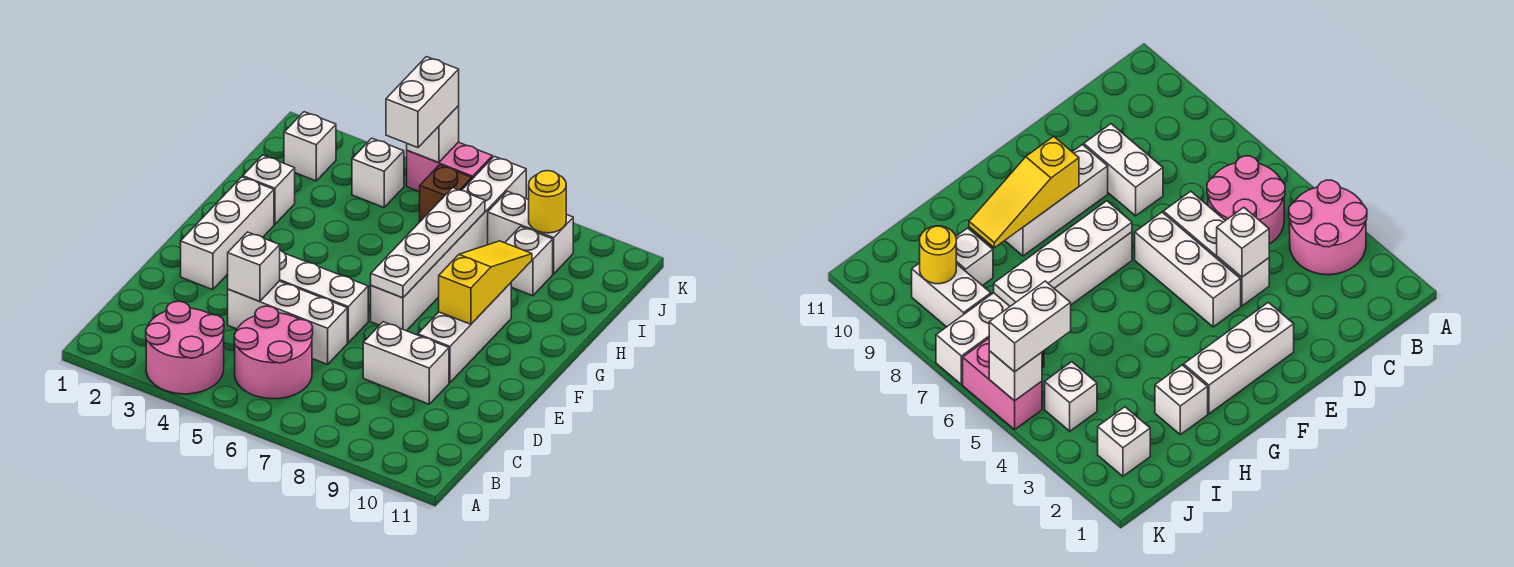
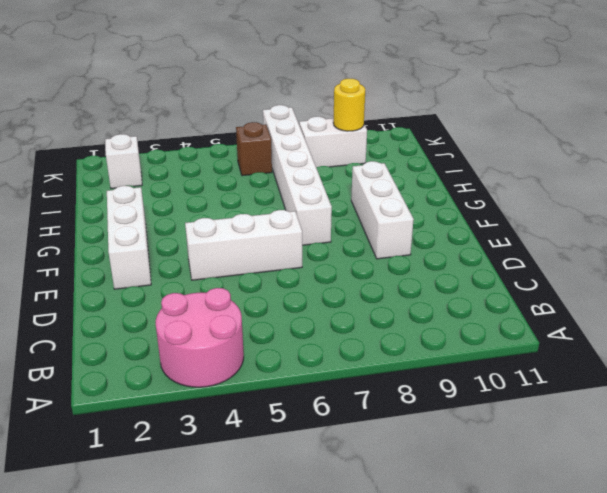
none -> pink round brick B5:C6 level 1
none -> white brick D4:D6 level 1
none -> white brick D8:D9 level 1

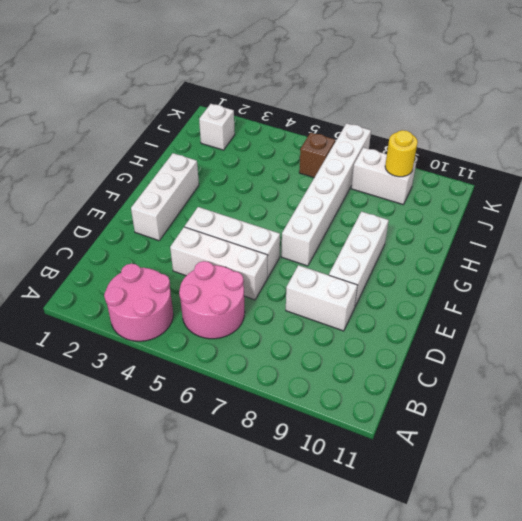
none -> white brick H2 level 1
none -> white brick I9 level 1
none -> white brick J4 level 1

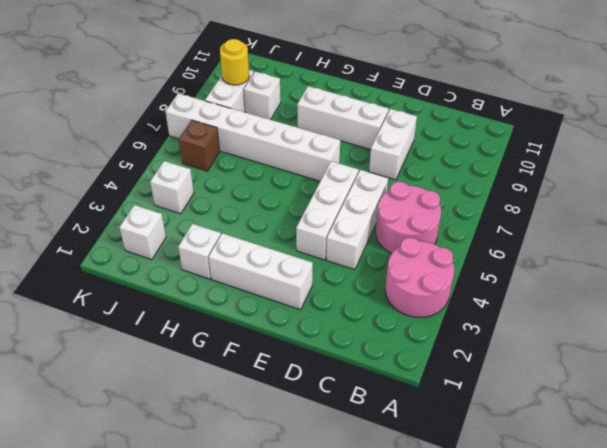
none -> pink brick K5:K6 level 1
none -> white brick D4 level 2
none -> white plate F7:I7 level 2

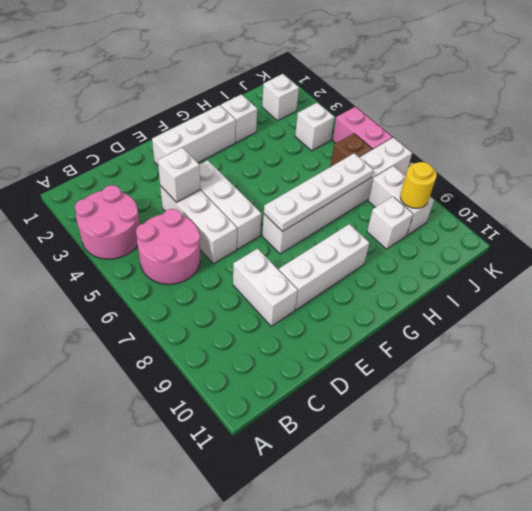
none -> yellow slope F9:H9 level 2 top F
none -> white brick K5 level 2
none -> white brick J5:K5 level 3

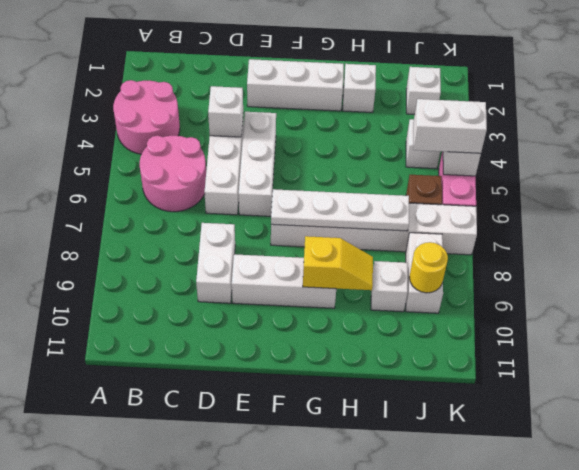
yellow slope G9:H9 level 2 top G -> yellow slope F9:H9 level 2 top F

